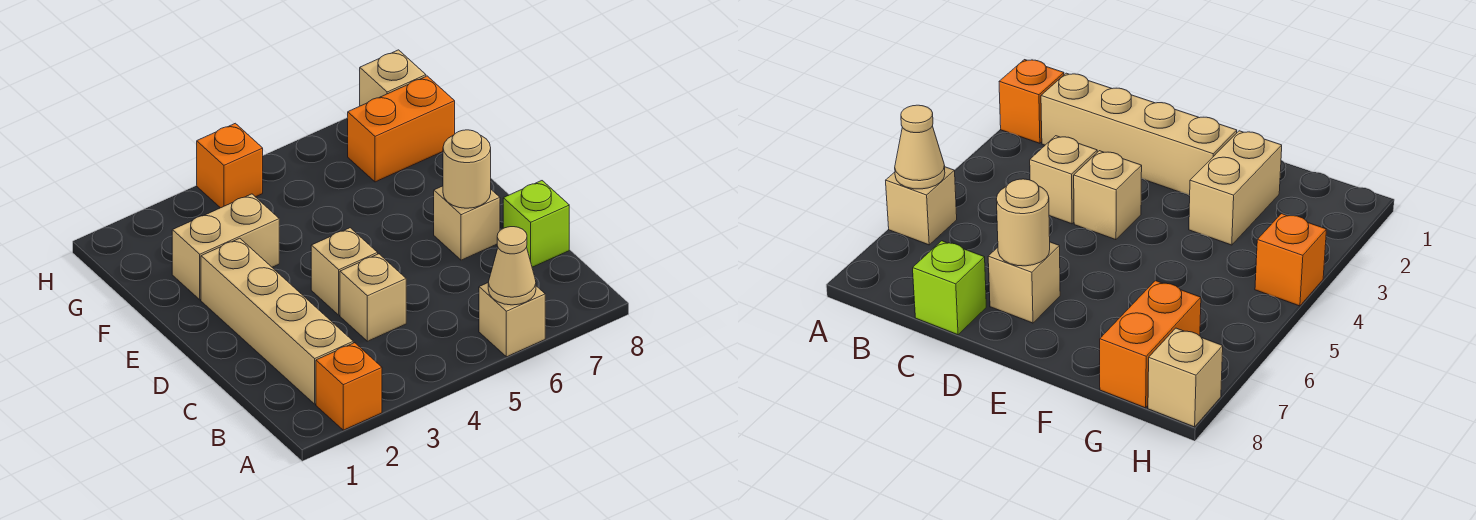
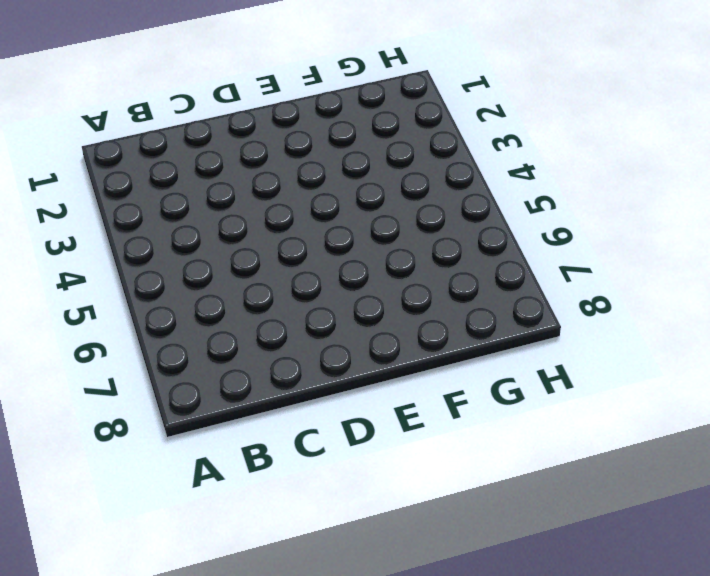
none -> orange brick A2 level 1
none -> tan brick A6 level 1
none -> tan brick B2:E2 level 1

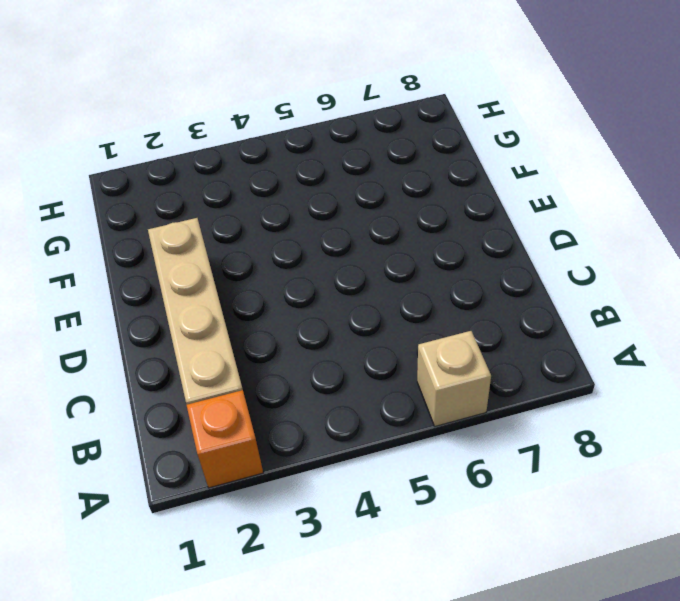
none -> tan brick C4 level 1
none -> lime brick C8 level 1
none -> tan brick D4 level 1

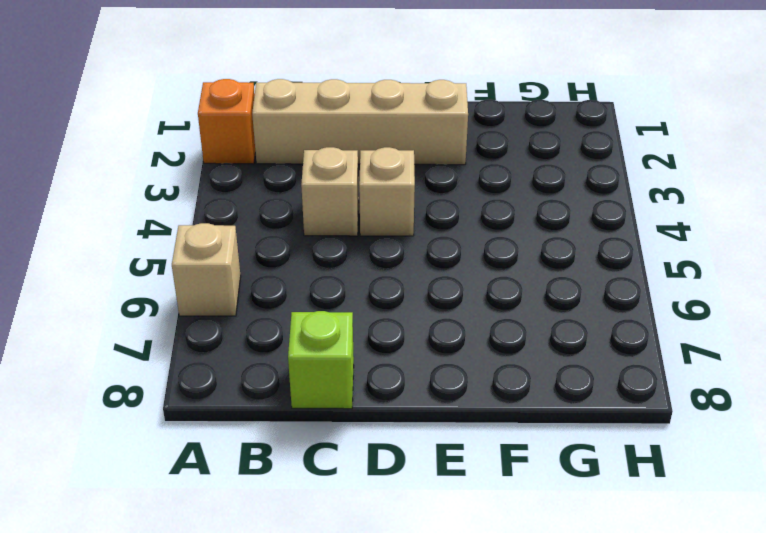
none -> tan brick D7 level 1
none -> tan brick F2:F3 level 1
none -> orange brick G7:G8 level 1

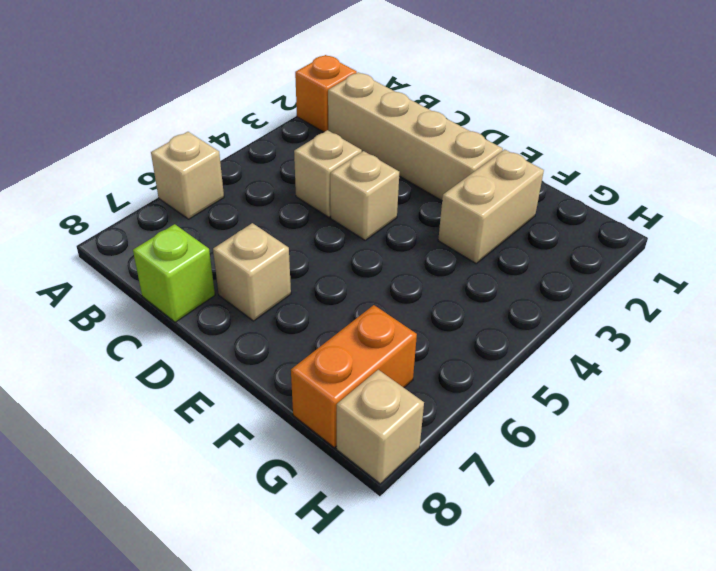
none -> orange brick H4 level 1
none -> tan cone A6 level 2
none -> tan round brick D7 level 2

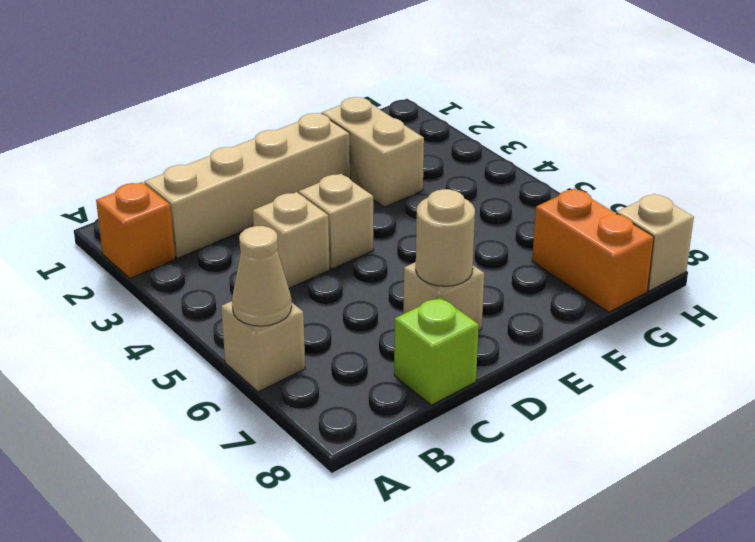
none -> orange brick H4 level 1

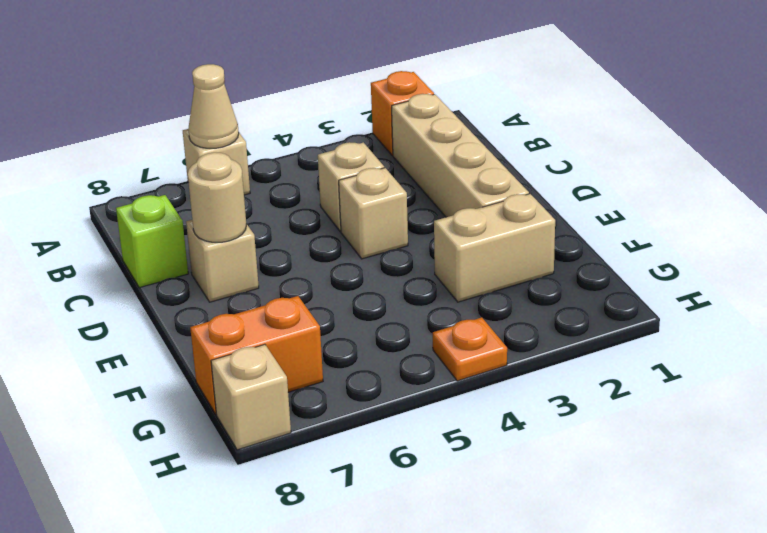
orange plate H4 level 1 -> orange brick H4 level 1

